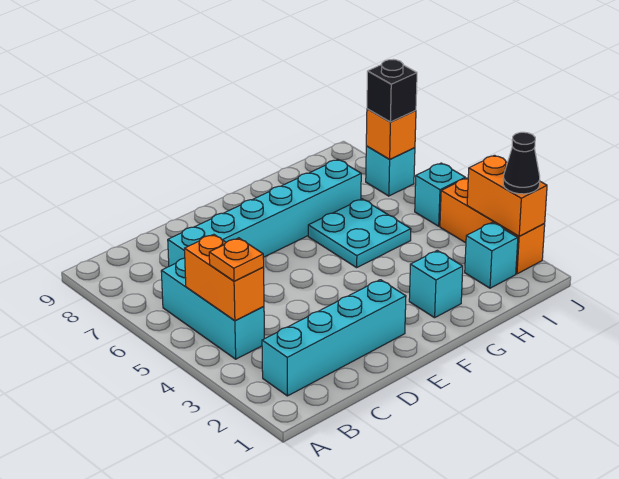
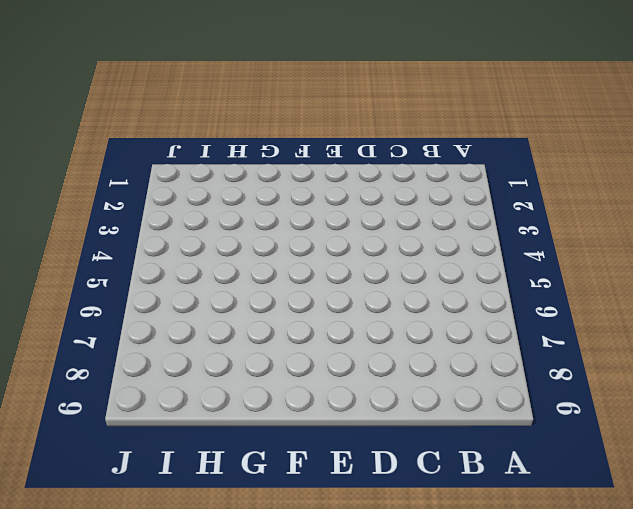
none -> cyan brick B2:E2 level 1
none -> cyan brick B4:B6 level 1
none -> cyan brick C7:H7 level 1

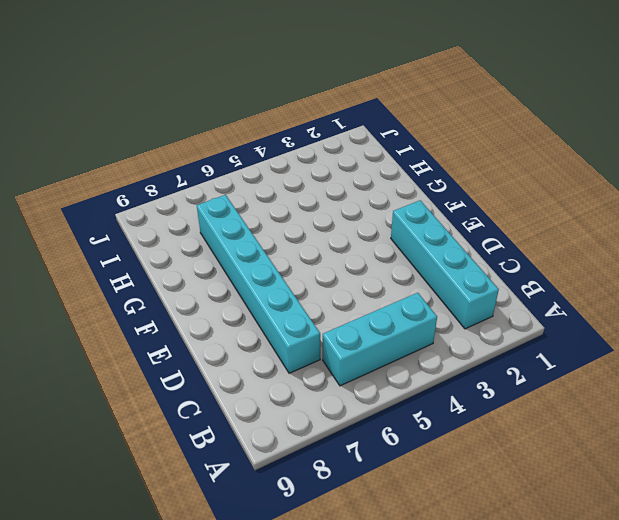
none -> cyan brick G2 level 1
none -> cyan plate G5:H6 level 1
none -> cyan brick I2 level 1

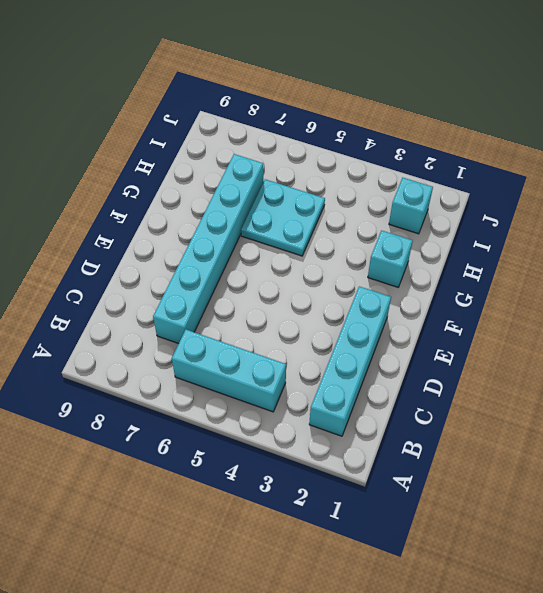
none -> orange brick J2:J4 level 1
none -> cyan brick J5 level 1
none -> cyan brick J7 level 1

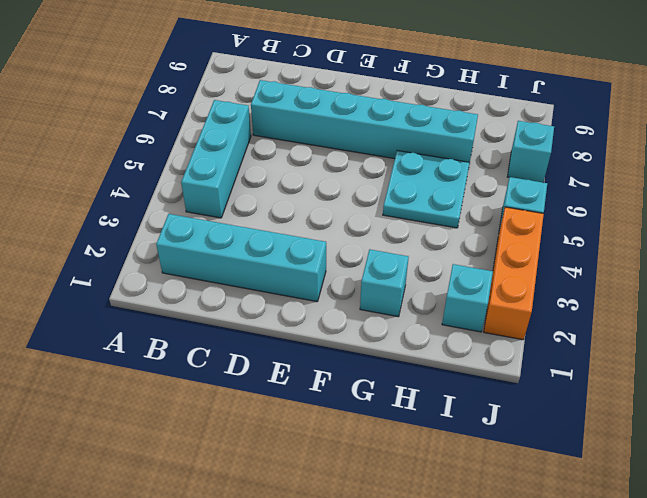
none -> orange brick B4:B5 level 2
none -> orange brick J2:J3 level 2
none -> orange brick J7 level 2

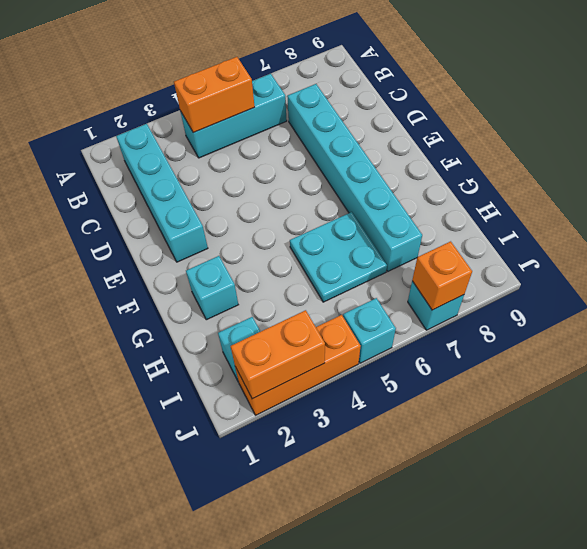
none -> orange plate B4 level 3
none -> black cone J2 level 3
none -> black brick J7 level 3

